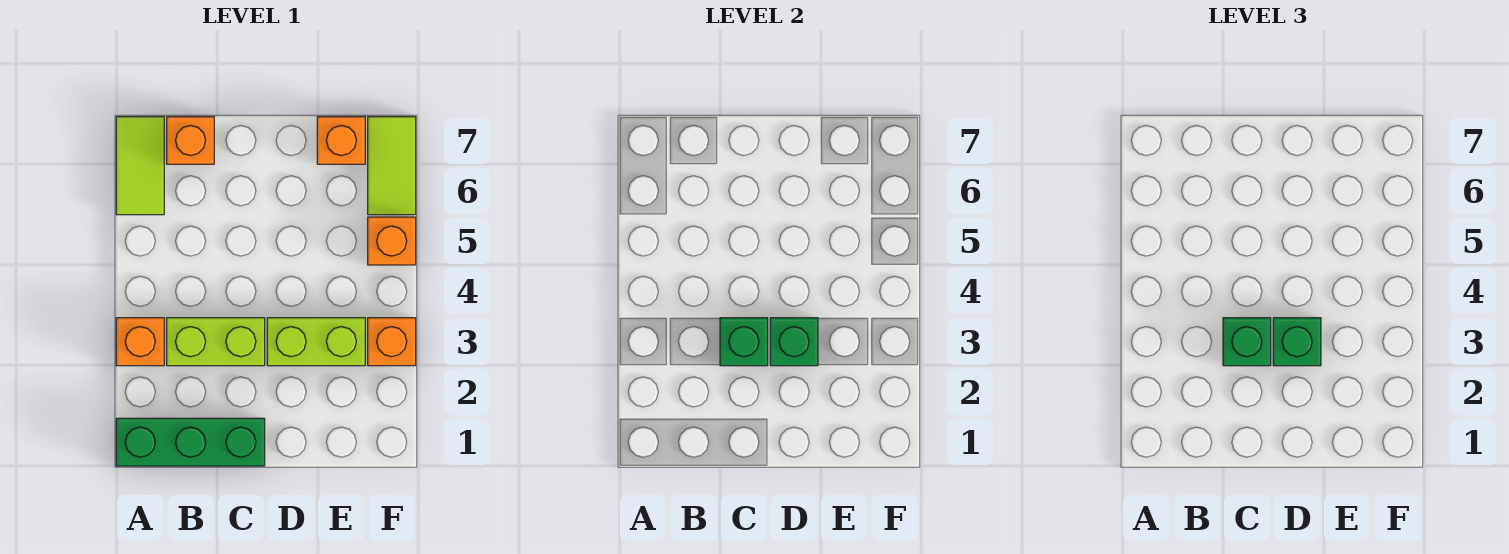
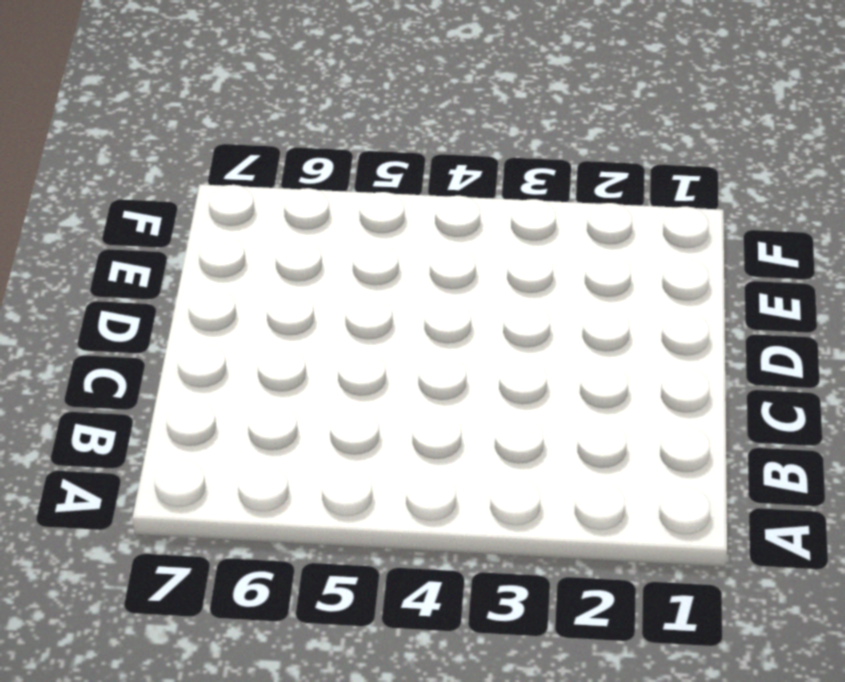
none -> green brick A1:C1 level 1
none -> orange brick A3 level 1
none -> lime tile A6:A7 level 1

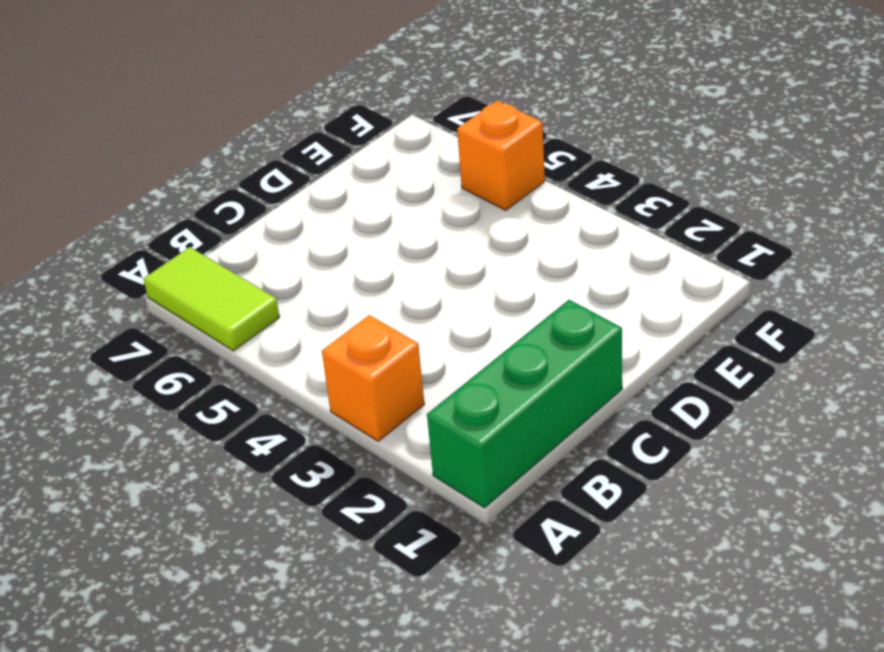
none -> lime brick B3:C3 level 1
none -> orange brick B7 level 1
none -> lime brick D3:E3 level 1

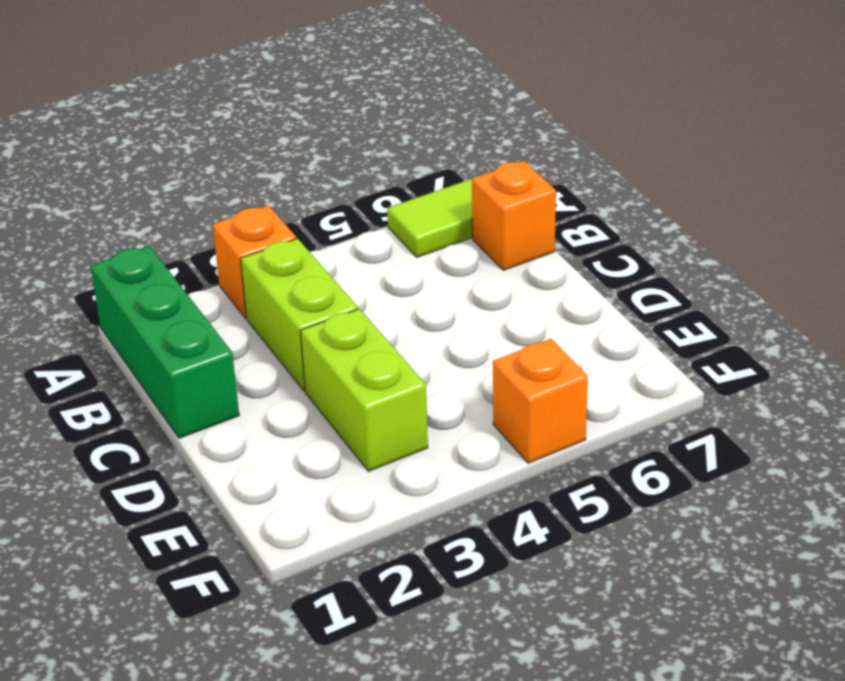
none -> orange brick E7 level 1
none -> orange brick F3 level 1
none -> lime tile F6:F7 level 1

